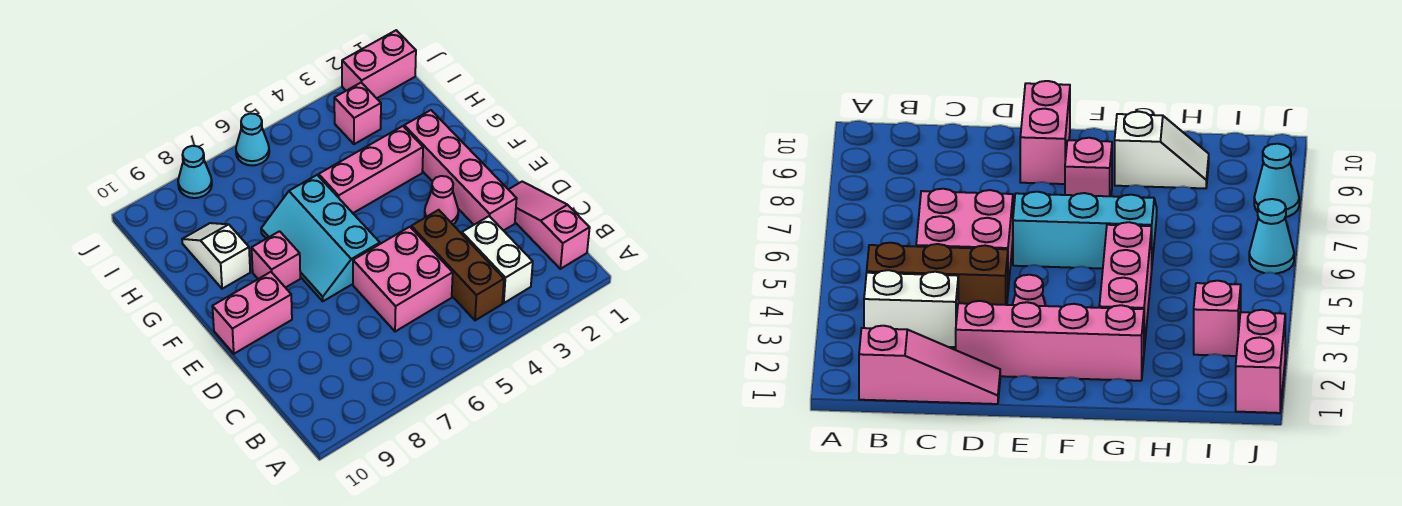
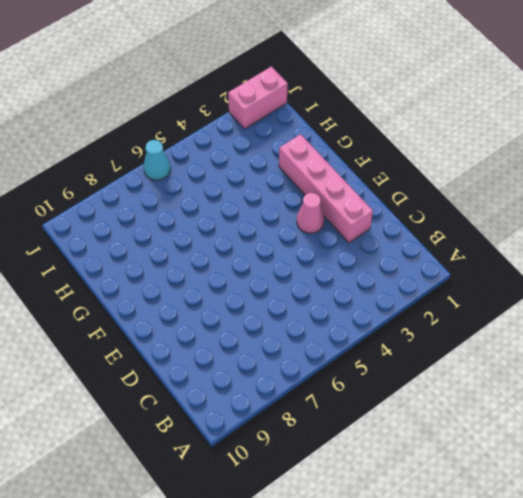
none -> pink slope B1:D1 level 1 top B
none -> white brick B3:C3 level 1
none -> brown brick B4:D4 level 1

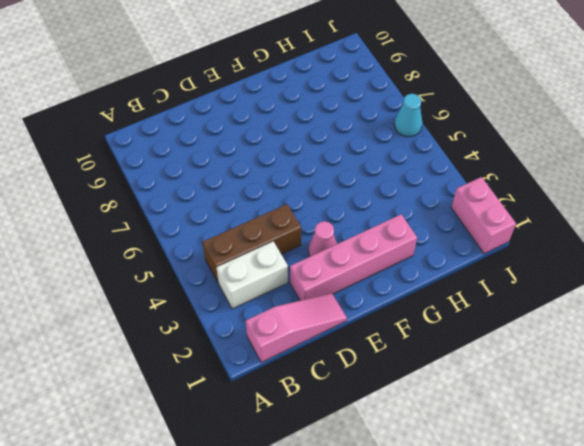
none -> pink brick C5:D6 level 1
none -> cyan slope E6:G7 level 1 top 6
none -> pink brick E9:E10 level 1

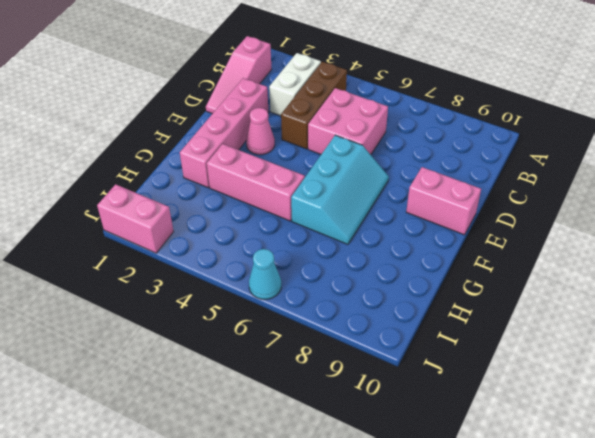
none -> pink brick F8 level 1
none -> white slope G9:H9 level 1 top G
none -> pink brick I3 level 1

